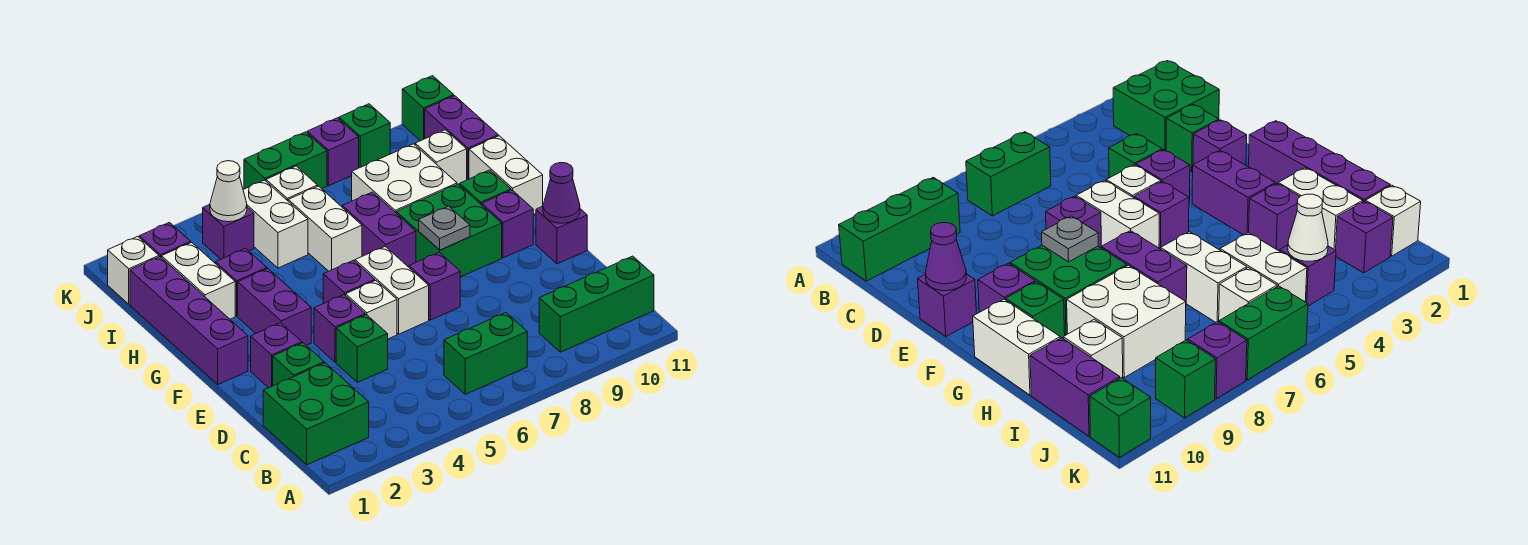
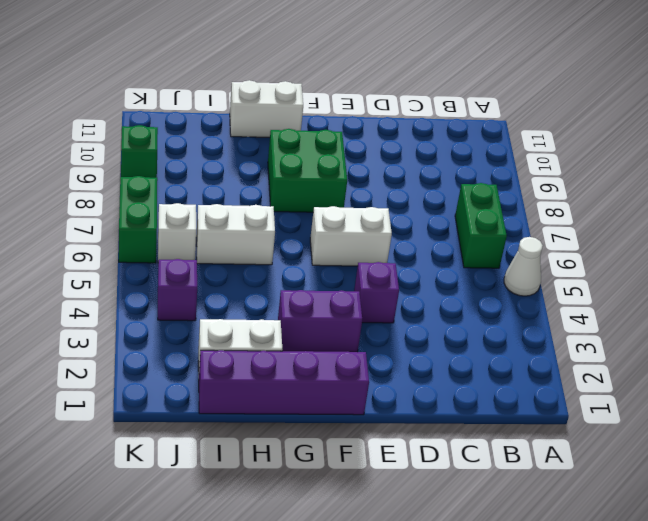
white cone A5 level 1 -> white cone J4 level 2
none -> green brick B1:C2 level 1
none -> green brick B9:B11 level 1
none -> green brick D2 level 1
none -> green brick D4 level 1

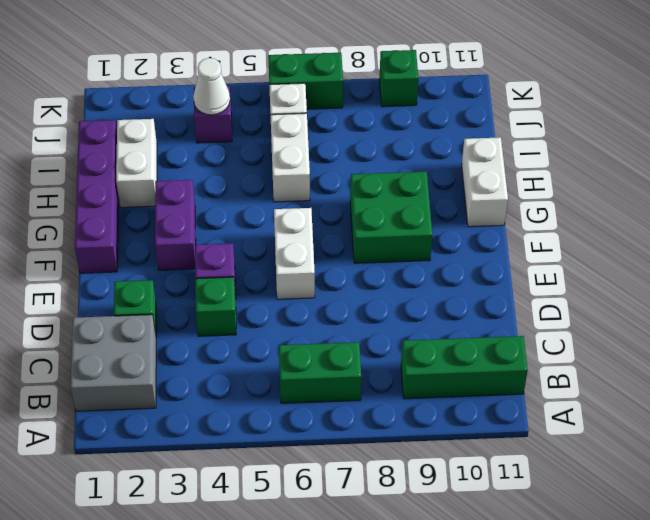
grey brick B1:C2 level 1 -> green brick B1:C2 level 1
none -> purple brick E2 level 1
none -> white brick E5 level 1
none -> purple brick E7 level 1
none -> purple brick E11 level 1

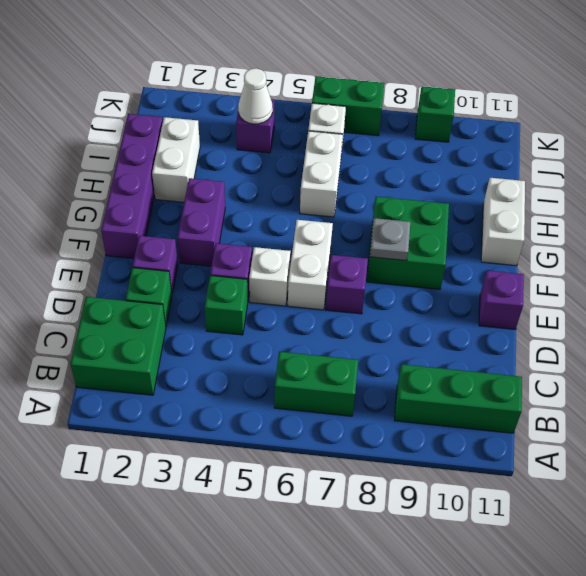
none -> purple brick F5 level 1
none -> purple brick F10 level 1
none -> purple brick G7:H7 level 1
none -> green brick G10 level 1

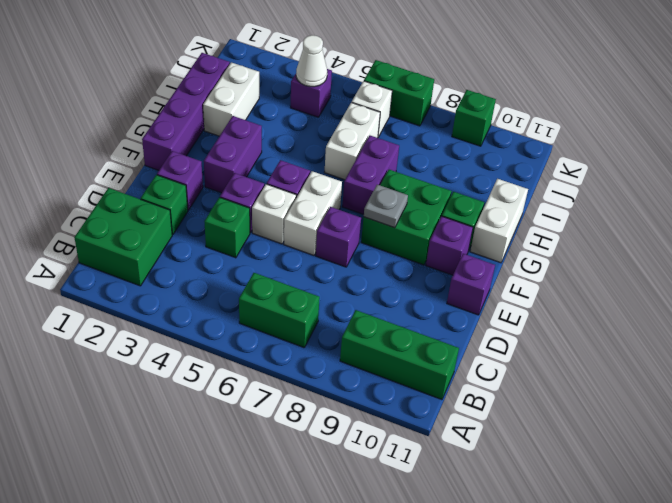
none -> purple brick H3 level 1
none -> white brick H8:I9 level 1
none -> white brick I5:J5 level 1
none -> white brick I10 level 1

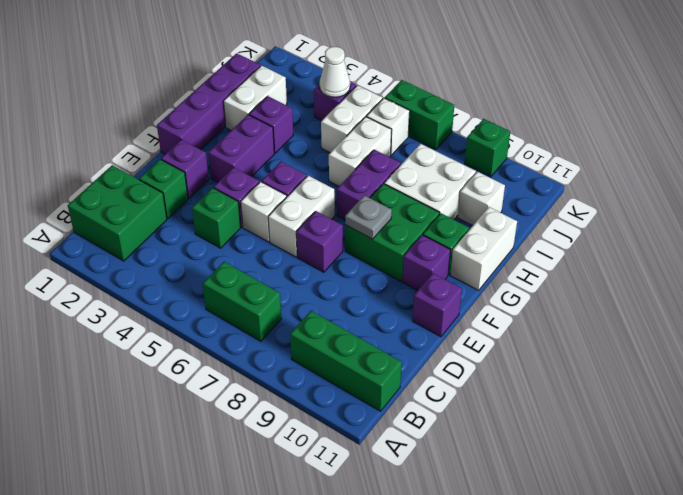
none -> purple brick I11:J11 level 1
none -> white brick J1 level 1
none -> purple brick J2 level 1
none -> purple brick K8 level 1

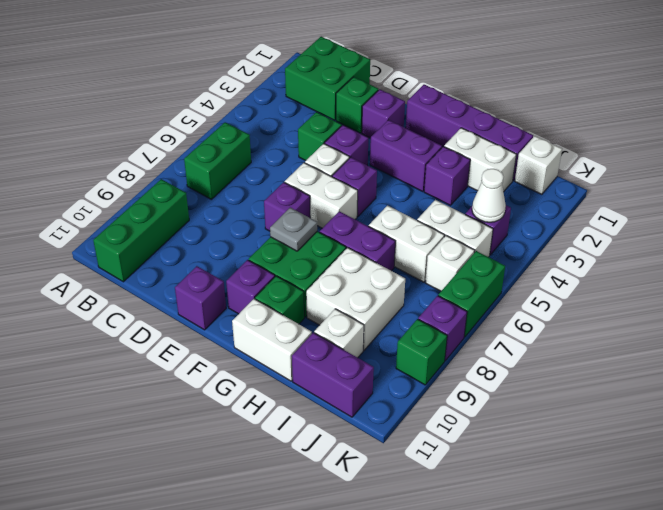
none -> purple brick J2 level 1
none -> green brick K11 level 1
none -> purple cone E11 level 2

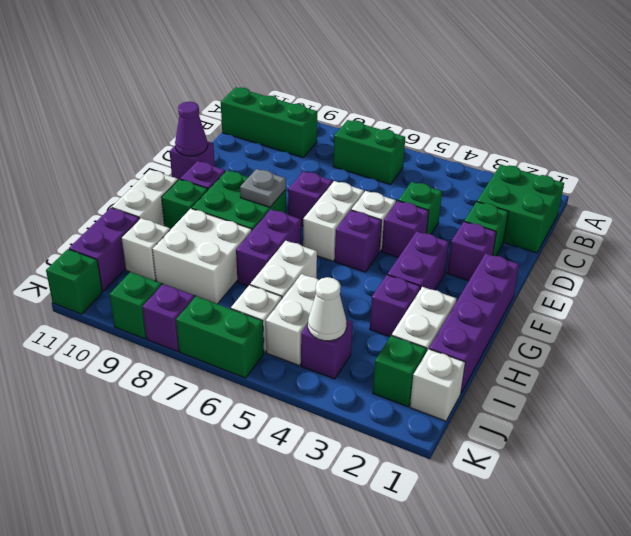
green brick J2 level 1 -> purple brick J2 level 1

